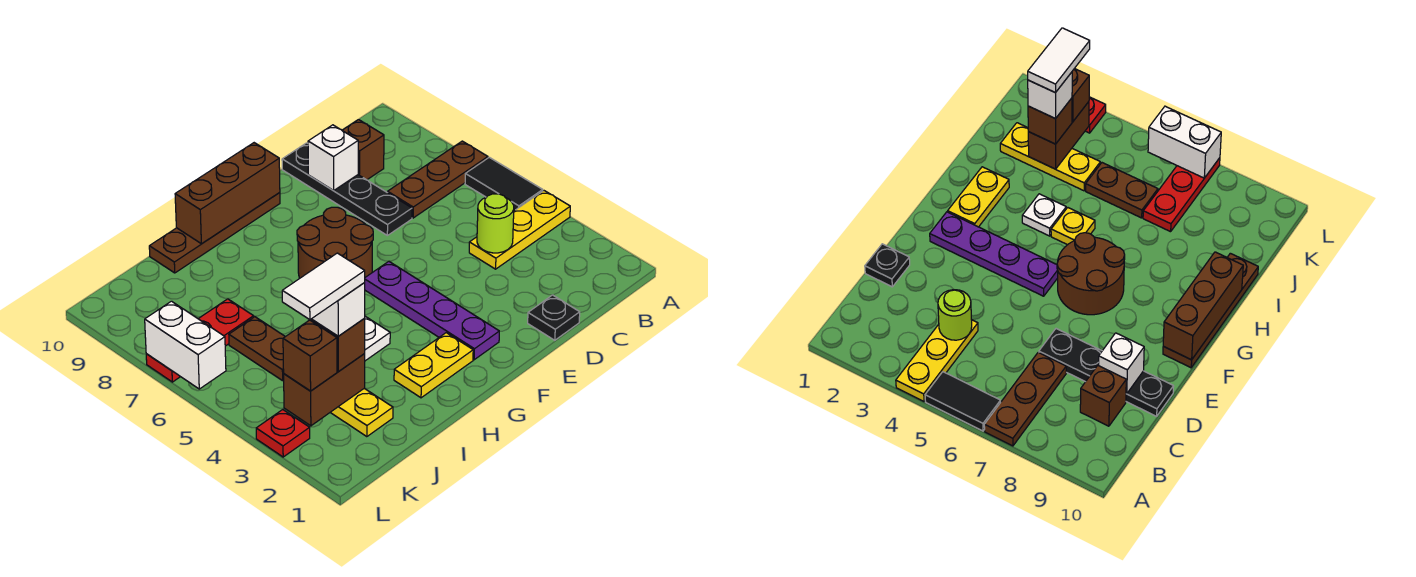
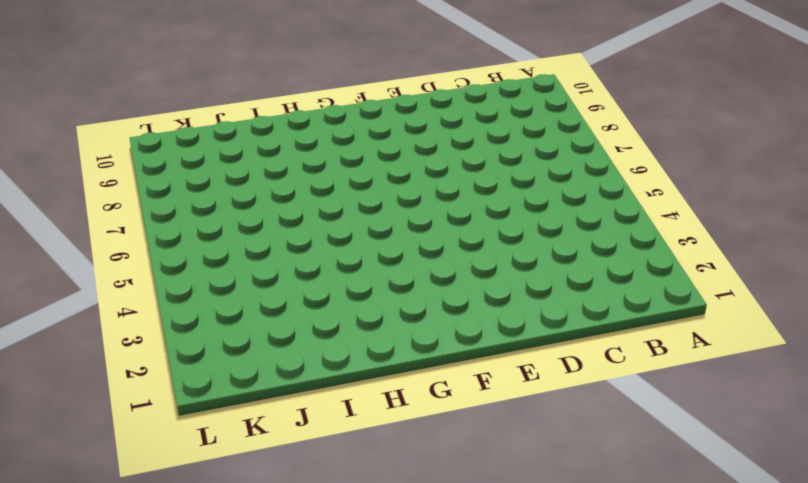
none -> yellow plate A4:C4 level 1
none -> black tile A5:A6 level 1
none -> brown plate A7:C7 level 1

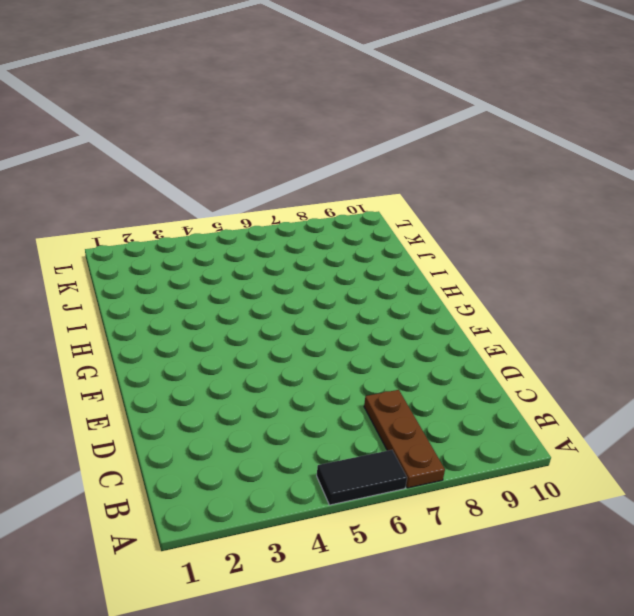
none -> yellow plate A4:C4 level 1
none -> brown brick C9 level 1
none -> black plate D1 level 1

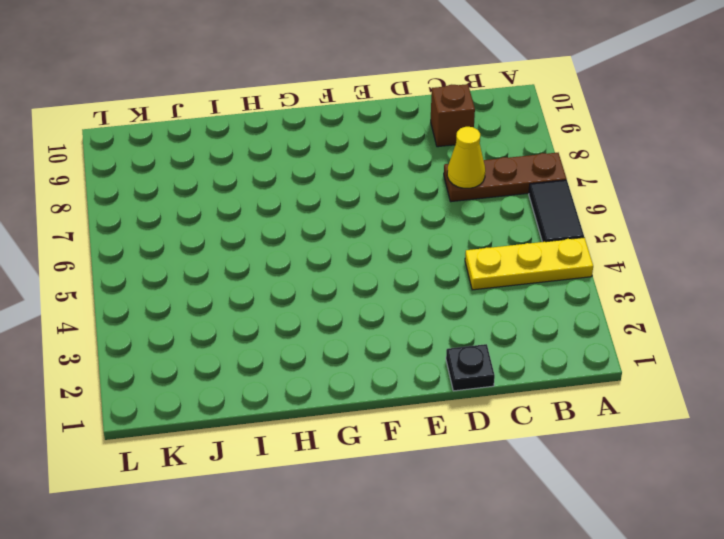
yellow cone C7 level 2 -> none
none -> black plate D7:D10 level 1
none -> purple plate F2:F5 level 1
none -> brown round brick F6:G7 level 1

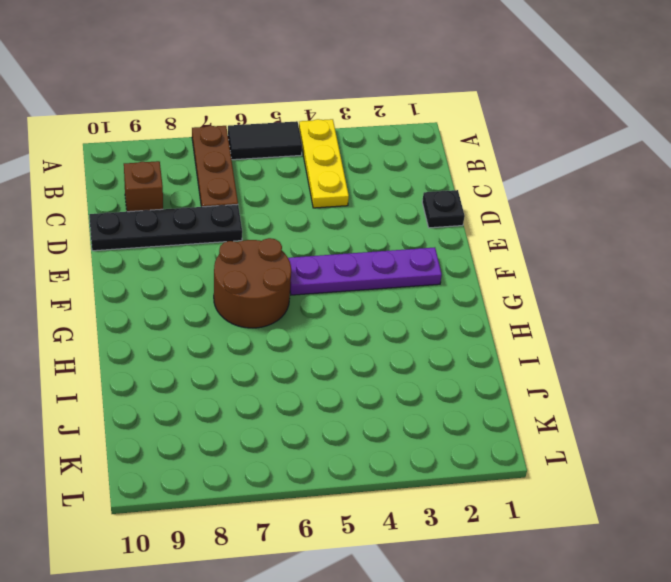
none -> brown plate F10:I10 level 1
none -> yellow plate G2:H2 level 1
none -> white plate H4 level 1

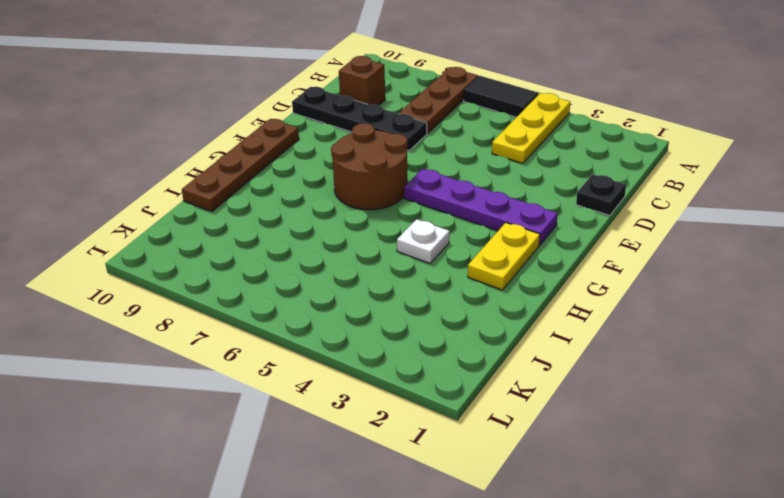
none -> yellow plate H5 level 1
none -> yellow plate J2:J4 level 1
none -> brown plate J5:J6 level 1

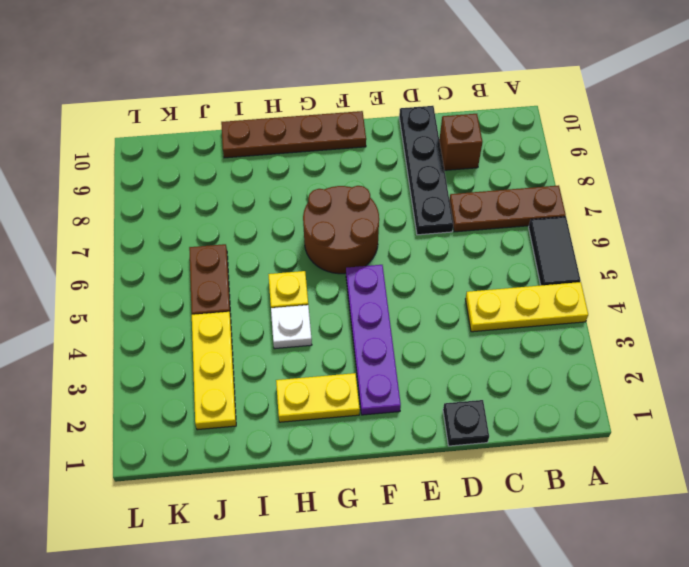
none -> red plate J7:L7 level 1
none -> red plate L3 level 1
none -> lime round brick C4 level 2

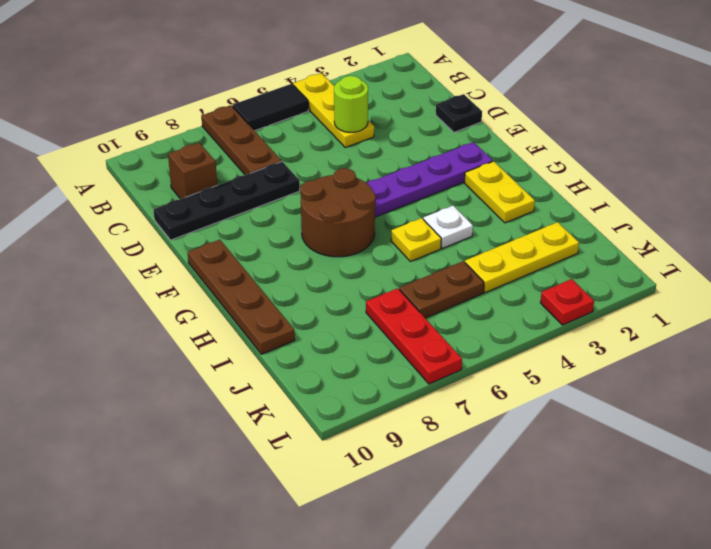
none -> white brick D9 level 2
none -> brown brick F10:H10 level 2
none -> brown brick J3:K3 level 2

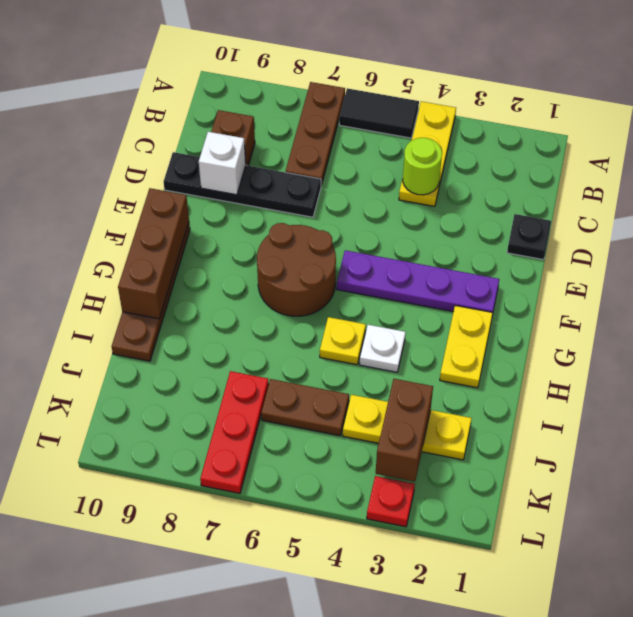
none -> white brick L6:L7 level 2
none -> brown brick J3 level 3
none -> brown brick K3 level 3

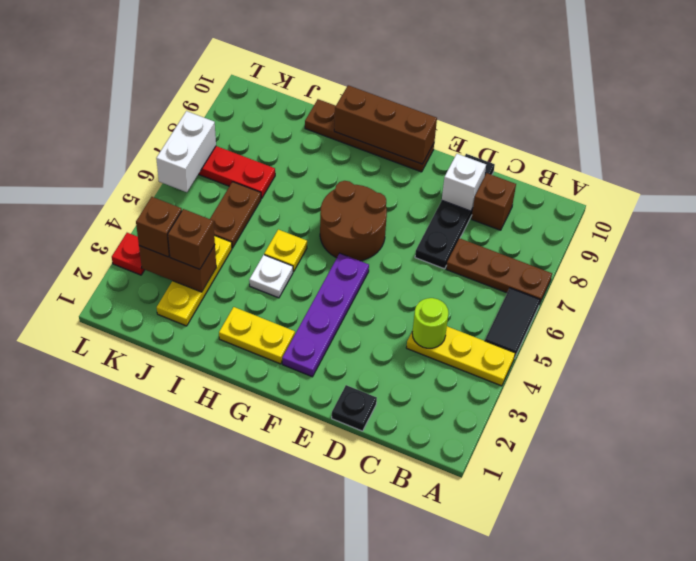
none -> white brick J3 level 4
none -> white tile J3:K3 level 5

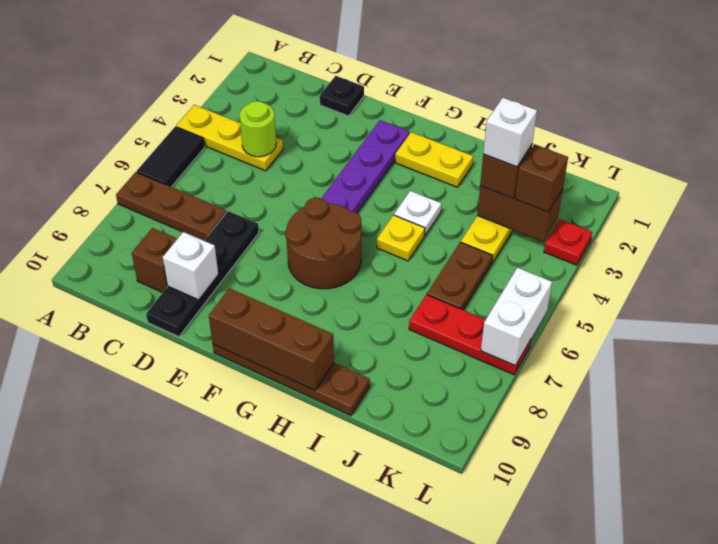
none -> white tile J3:K3 level 5

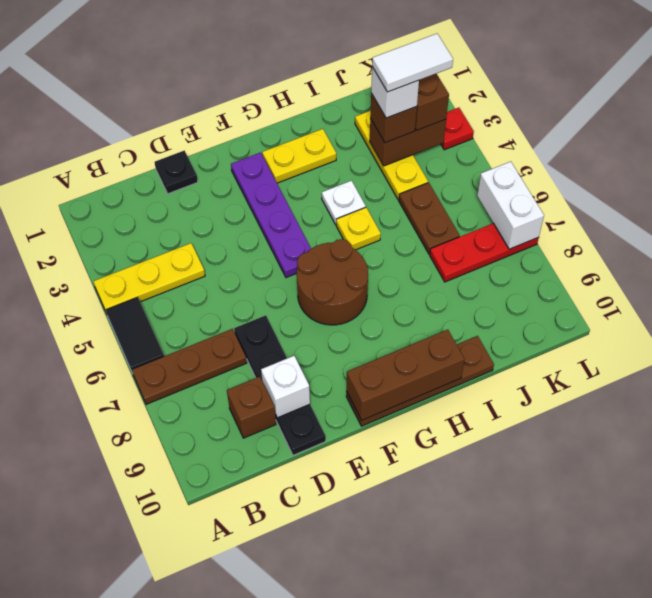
none -> lime round brick C4 level 2

